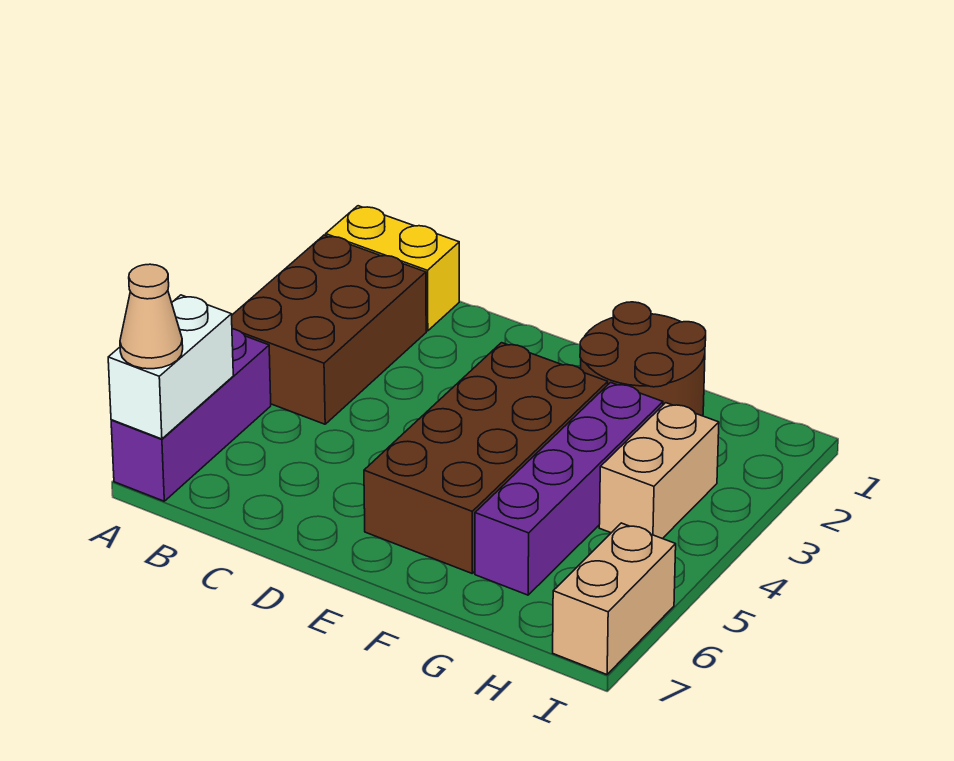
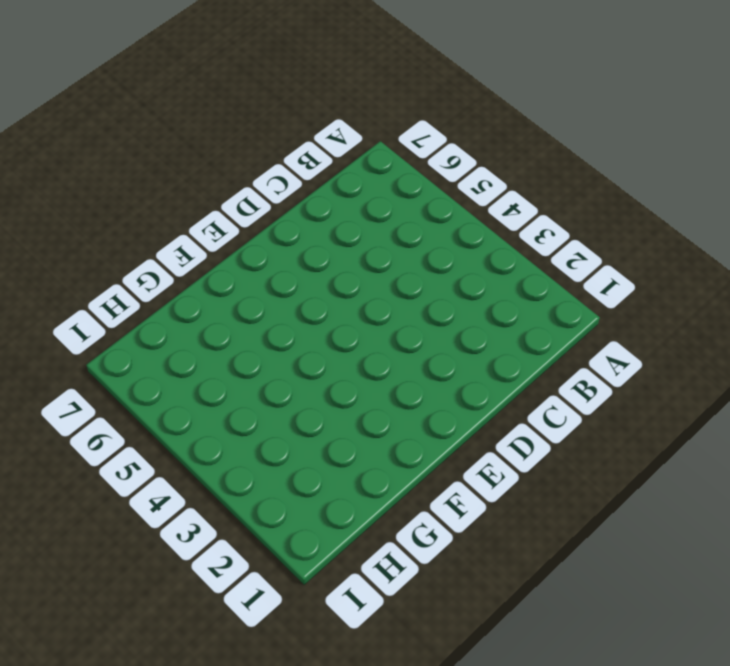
none -> yellow brick A1:B1 level 1
none -> brown brick A2:B4 level 1

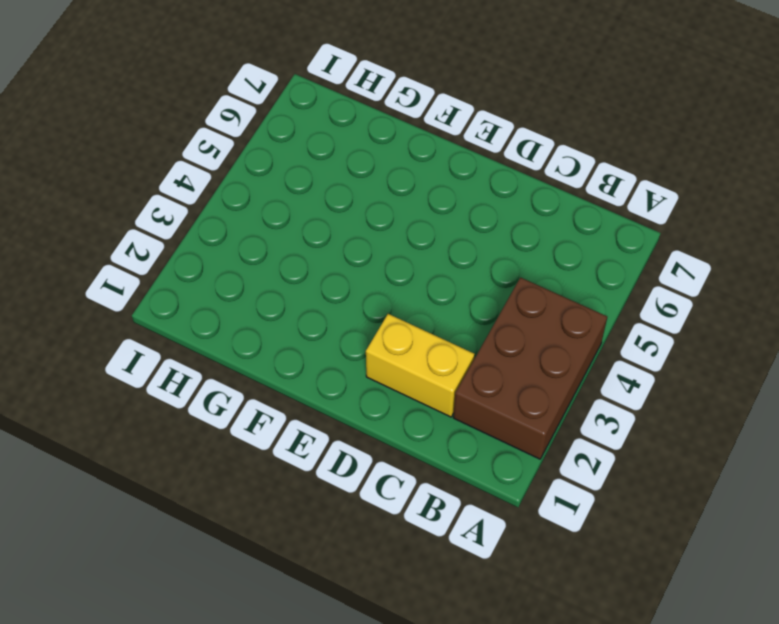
yellow brick C2:D2 level 1 -> yellow brick A1:B1 level 1
none -> purple brick A5:A7 level 1
none -> brown brick E3:F6 level 1

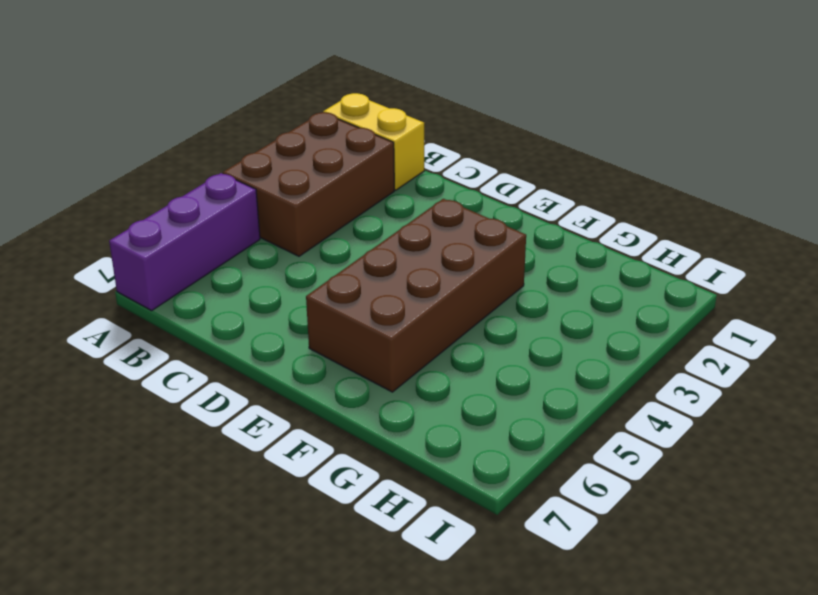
none -> brown round brick F1:G2 level 1
none -> purple brick G3:G6 level 1

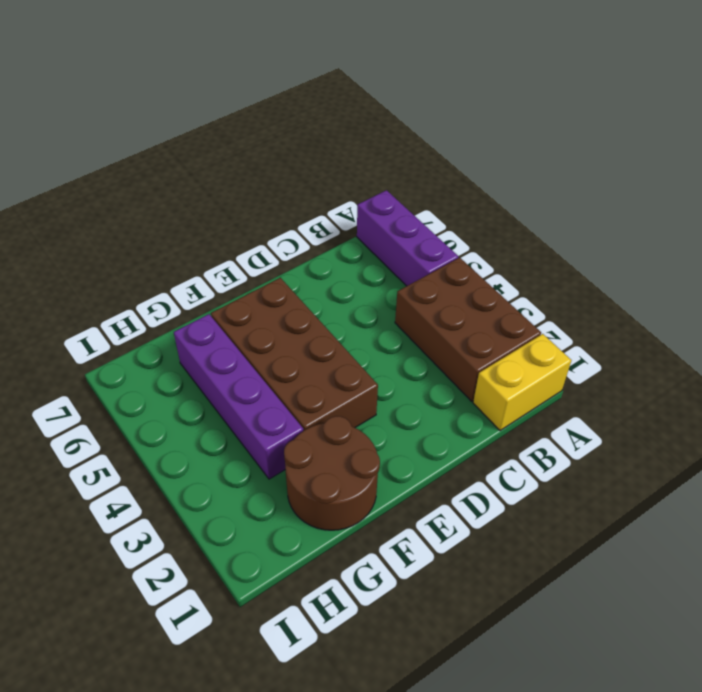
none -> tan brick H3:H4 level 1
none -> tan brick I6:I7 level 1

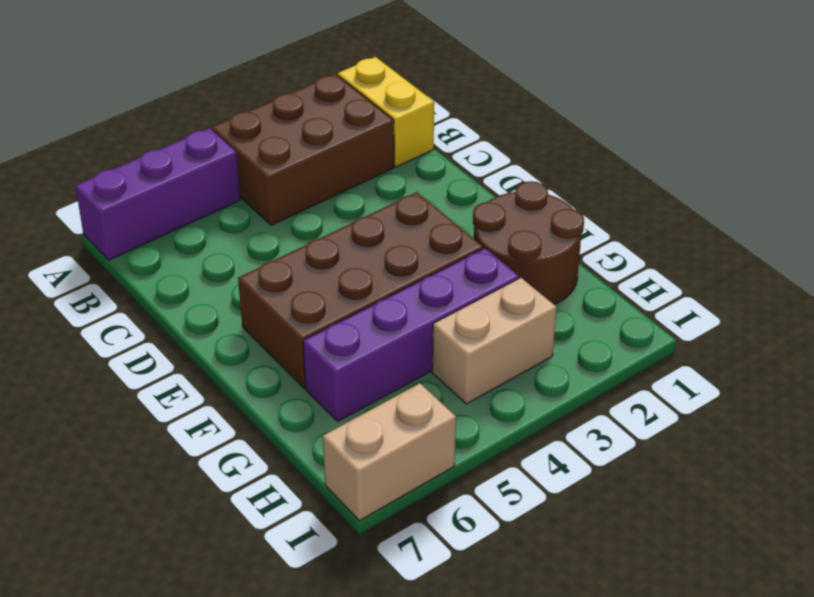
none -> white brick A6:A7 level 2
none -> tan cone A7 level 3

